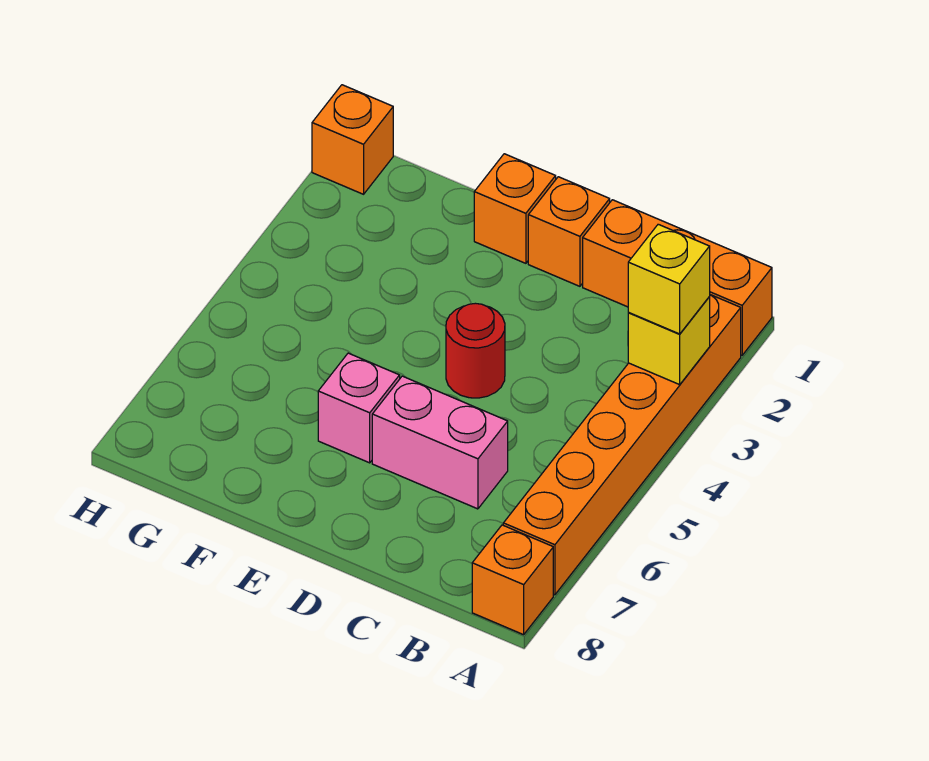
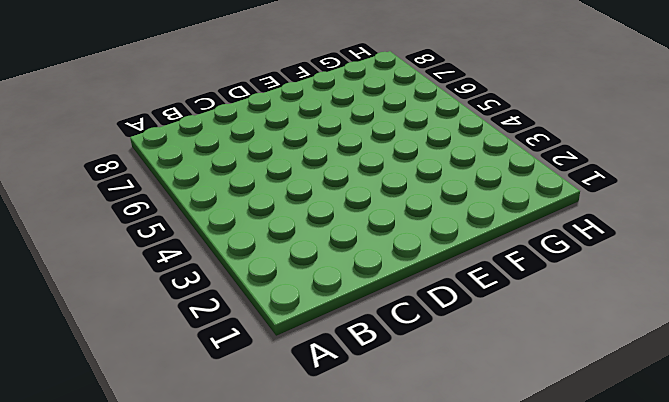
none -> orange brick A1:C1 level 1
none -> orange brick A2:A7 level 1

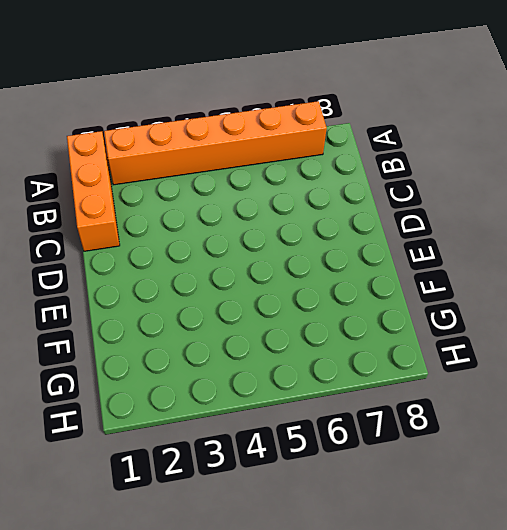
none -> orange brick A8 level 1
none -> pink brick C6:D6 level 1

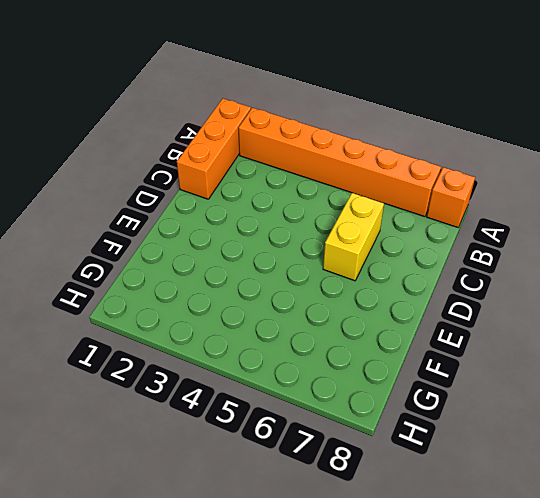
yellow brick C6:D6 level 1 -> pink brick C6:D6 level 1
none -> orange brick D1 level 1
none -> red round brick D4 level 1

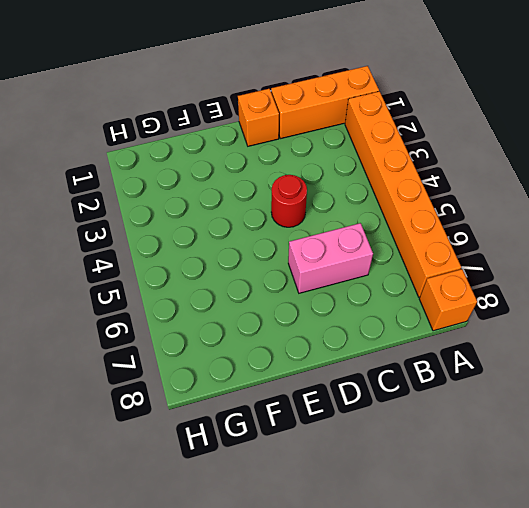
none -> orange brick E1 level 1
none -> pink brick E6 level 1

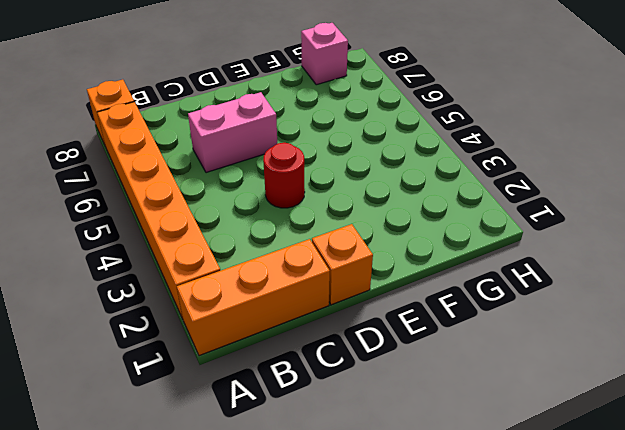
pink brick G8 level 1 -> pink brick E6 level 1
none -> orange brick E1 level 1
none -> orange brick H1 level 1

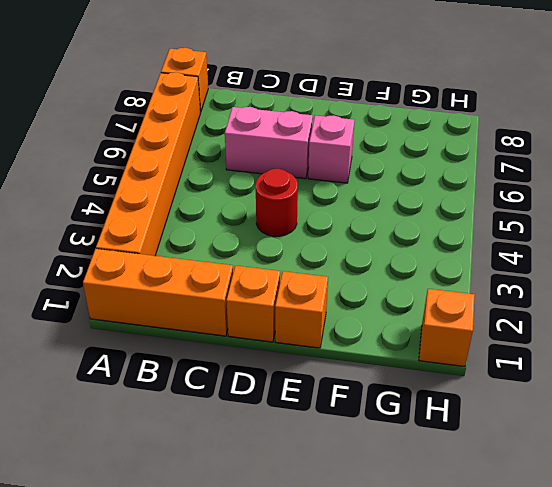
none -> yellow brick A3 level 2
none -> yellow brick A3 level 3

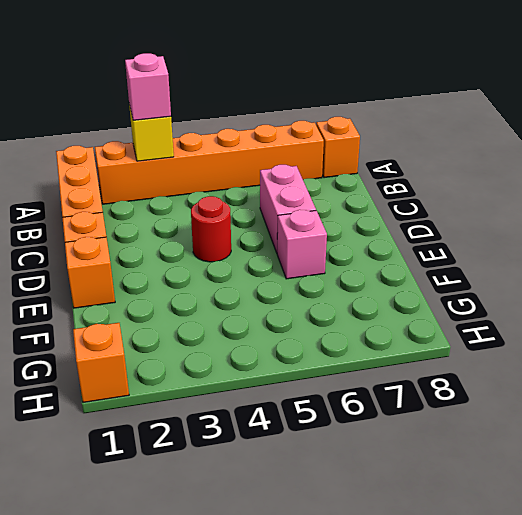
pink brick A3 level 3 -> yellow brick A3 level 3

